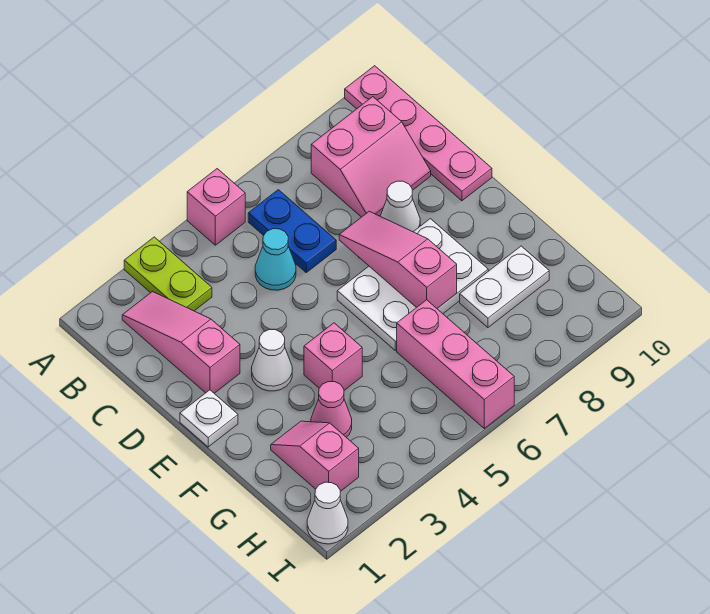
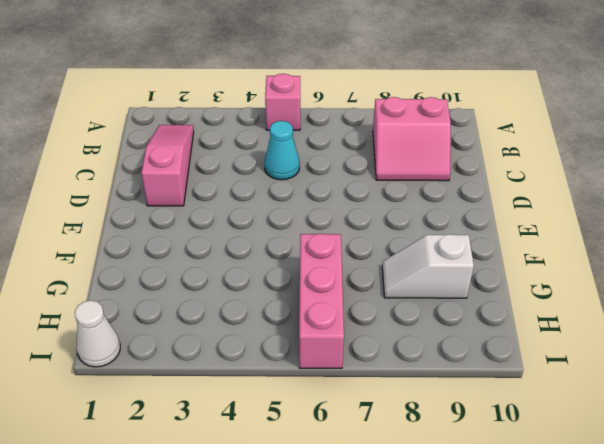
white slope G8:G9 level 1 top 9 -> white plate G8:G9 level 1
none -> lime plate A3:B3 level 1
none -> pink plate A10:D10 level 1
none -> blue plate B6:C6 level 1

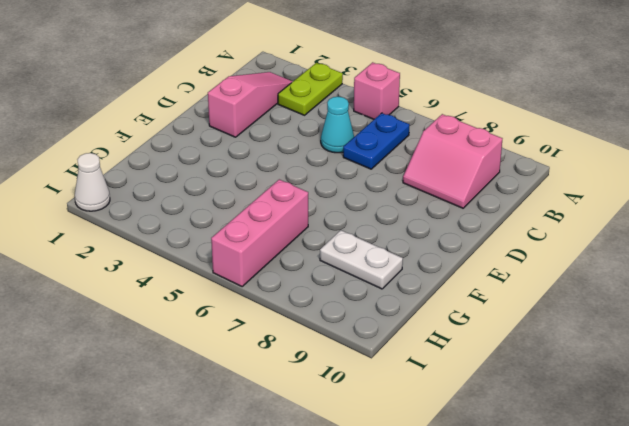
none -> pink plate A10:D10 level 1
none -> white cone D8 level 1
none -> white plate E1 level 1

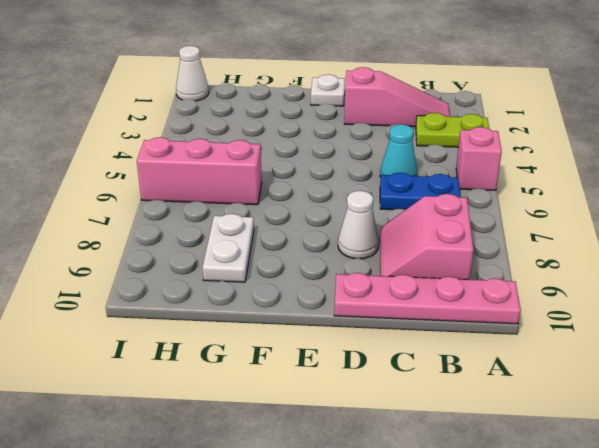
none -> white cone E3 level 1
none -> white plate E6:F8 level 1
none -> pink brick F4 level 1

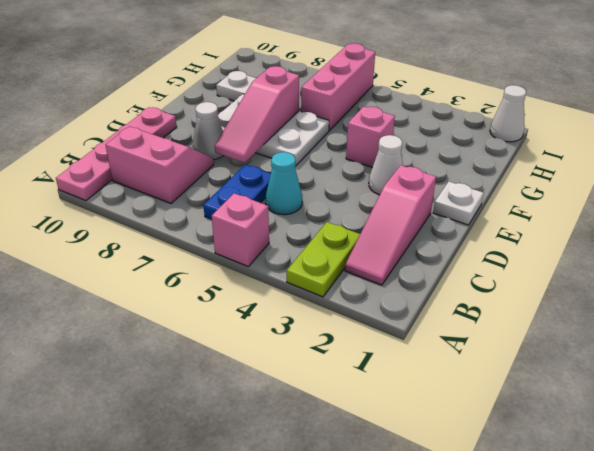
none -> pink slope G2:H2 level 1 top H
none -> pink cone G3 level 1

